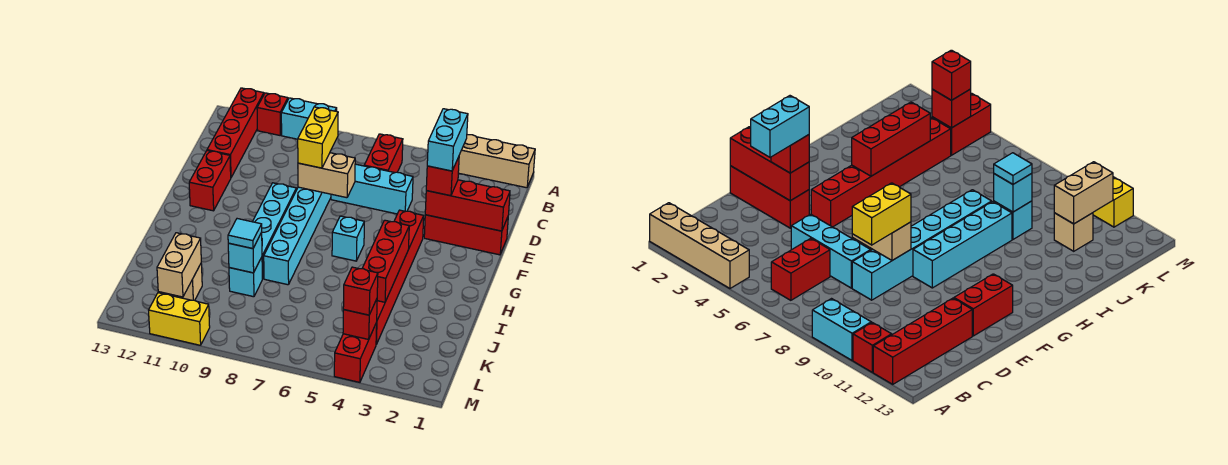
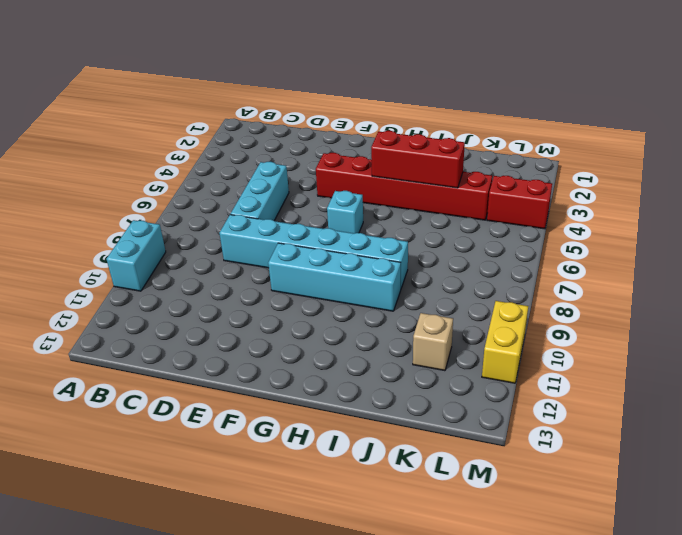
none -> tan brick A1:A4 level 1
none -> red brick A11 level 1
none -> red brick A12:D12 level 1

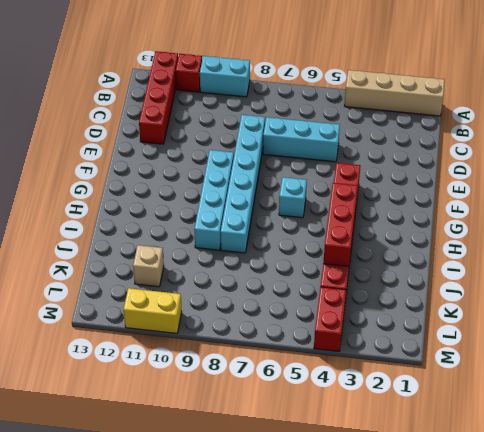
none -> red brick B6:C6 level 1
none -> red brick E1:E3 level 1
none -> red brick E12:F12 level 1

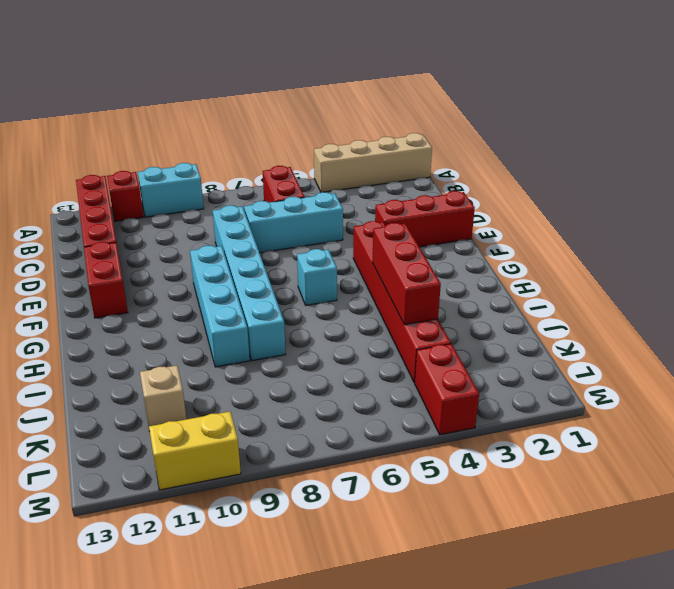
none -> cyan brick J9 level 1
none -> red brick E1:E3 level 2
none -> tan brick E7:E8 level 2

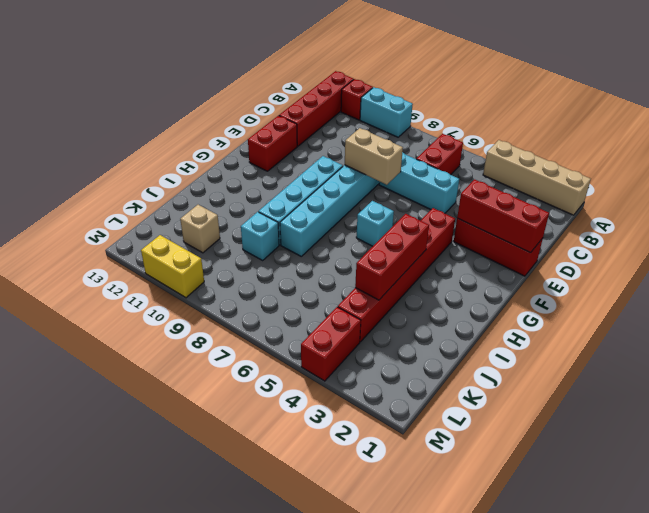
none -> cyan brick J9 level 2
none -> tan brick K11:L11 level 2
none -> red brick L4 level 2

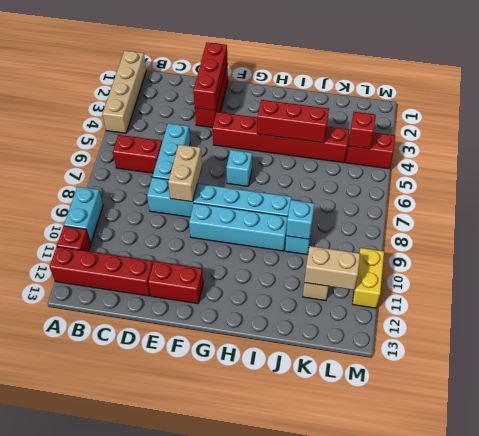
none -> yellow brick D8:E8 level 3
none -> red brick E3 level 3
none -> cyan tile J9 level 3

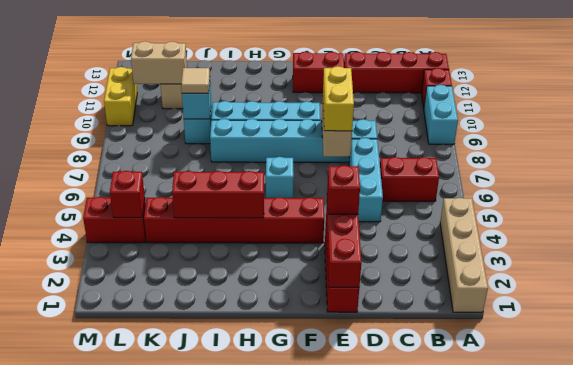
yellow brick E7:E8 level 3 -> yellow brick D8:E8 level 3
tan tile J9 level 3 -> cyan tile J9 level 3
none -> red brick L4 level 3
none -> cyan brick D3:E3 level 4

